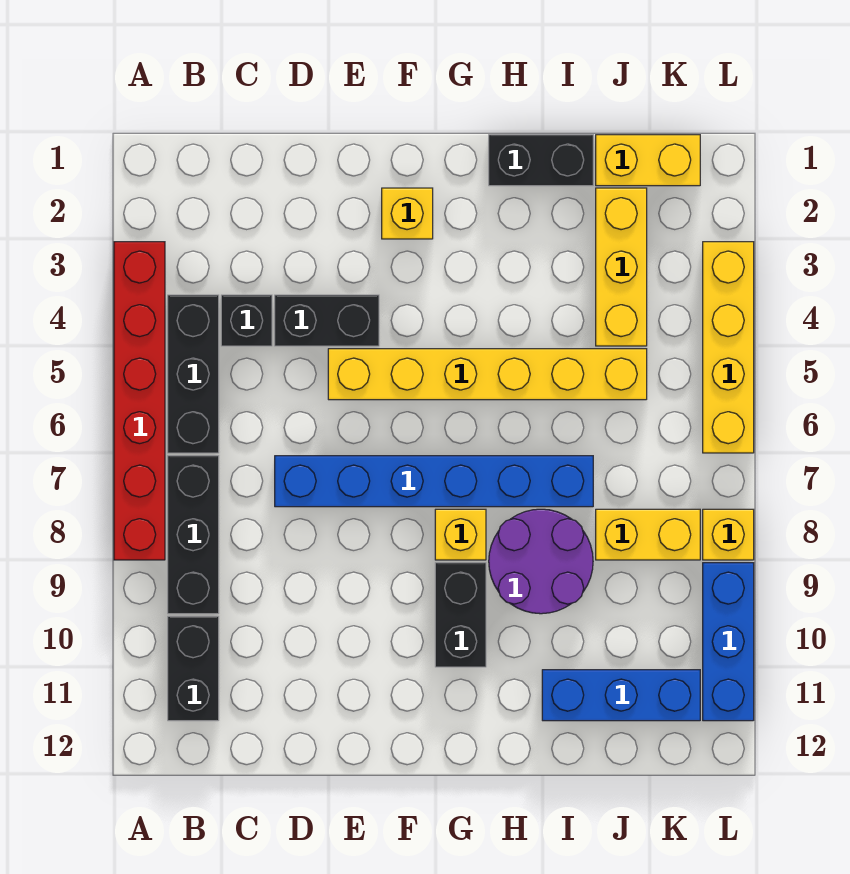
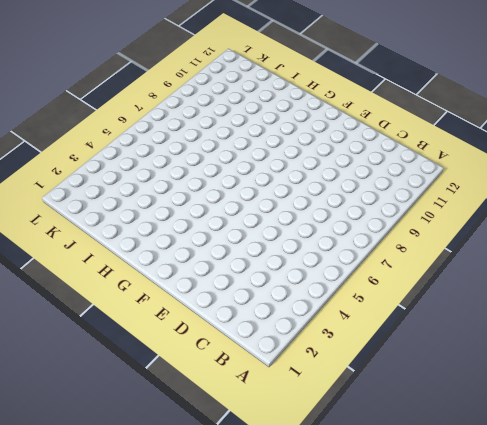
none -> red brick A3:A8 level 1
none -> black brick B4:B6 level 1
none -> black brick B7:B9 level 1

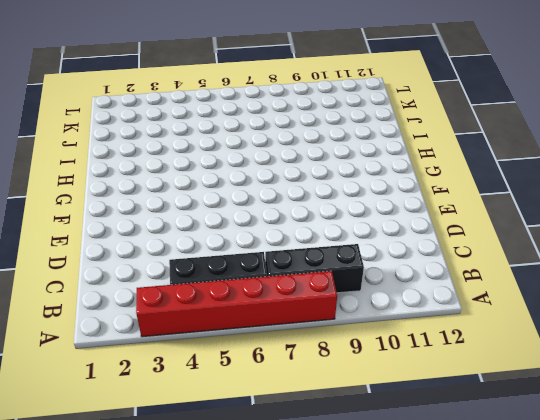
none -> black brick B10:B11 level 1
none -> black brick C4 level 1
none -> black brick D4:E4 level 1

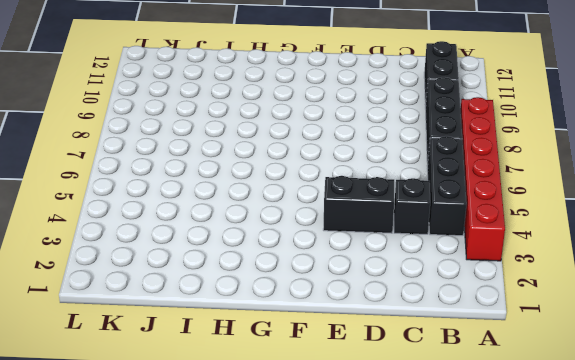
none -> blue brick D7:I7 level 1
none -> yellow brick E5:J5 level 1
none -> yellow brick F2 level 1

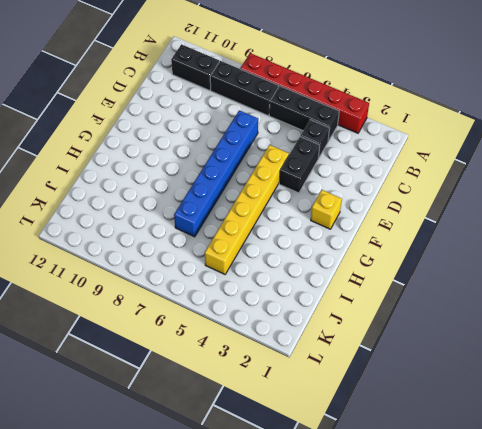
none -> yellow brick G8 level 1
none -> black brick G9:G10 level 1
none -> black brick H1:I1 level 1

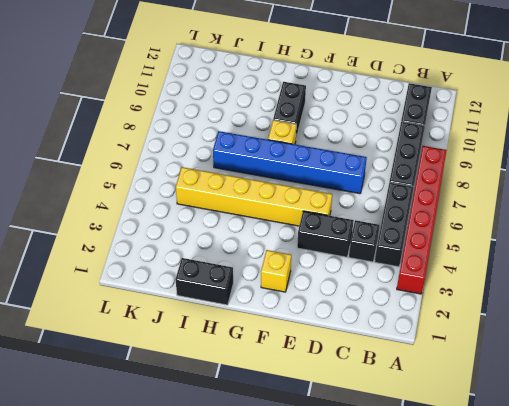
none -> purple round brick H8:I9 level 1
none -> blue brick I11:K11 level 1
none -> yellow brick J1:K1 level 1

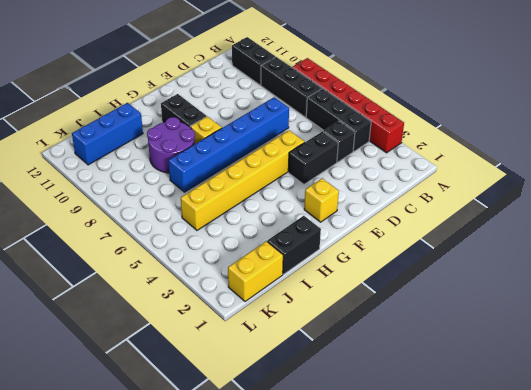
none -> yellow brick J2:J4 level 1
none -> yellow brick J8:K8 level 1
none -> yellow brick L3:L6 level 1

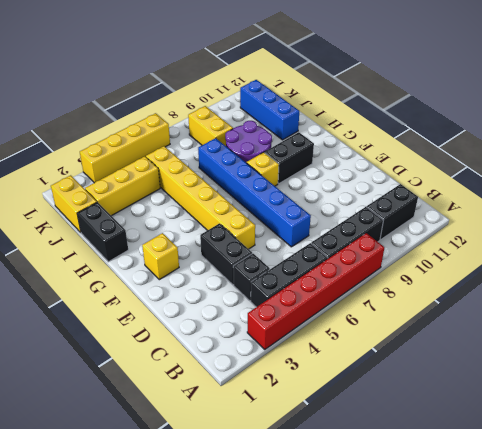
none -> yellow brick L8 level 1
none -> blue brick L9:L11 level 1

